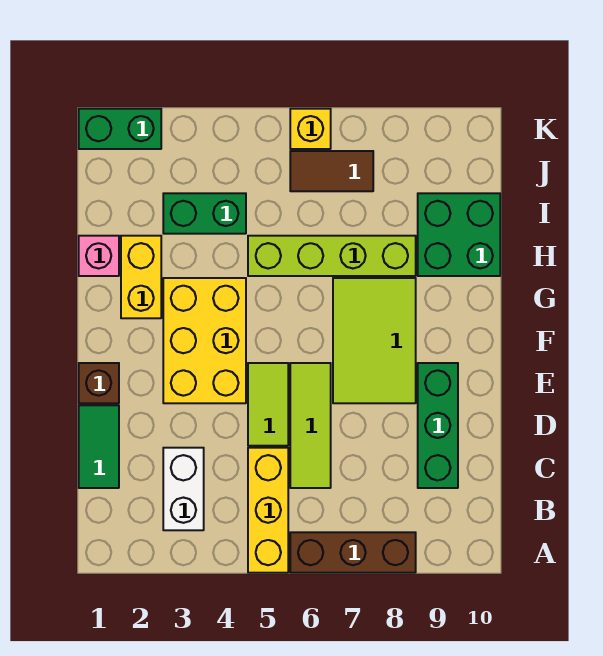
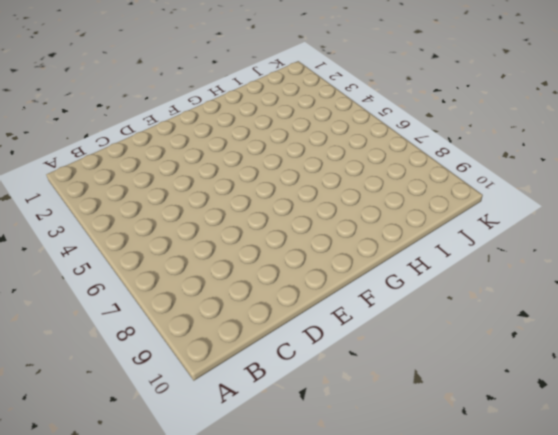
none -> yellow brick A5:C5 level 1
none -> brown brick A6:A8 level 1
none -> white brick B3:C3 level 1

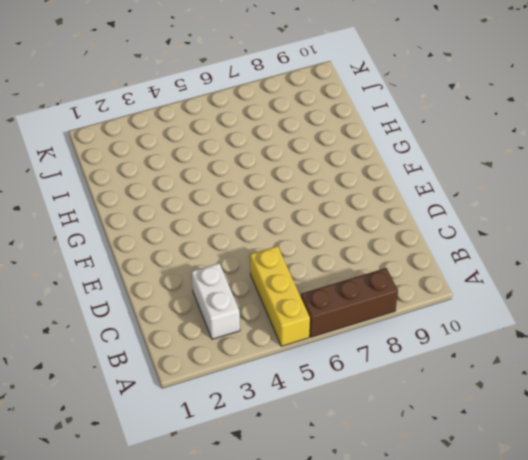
none -> green tile C1:D1 level 1
none -> lime tile C6:E6 level 1
none -> green brick C9:E9 level 1

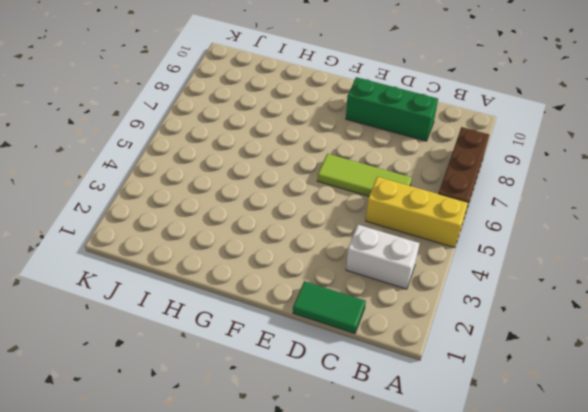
none -> lime tile D5:E5 level 1
none -> brown brick E1 level 1
none -> yellow brick E3:G4 level 1

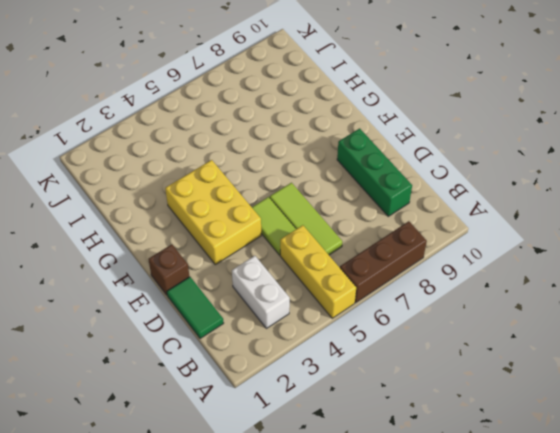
none -> lime tile E7:G8 level 1
none -> yellow brick G2:H2 level 1
none -> pink brick H1 level 1

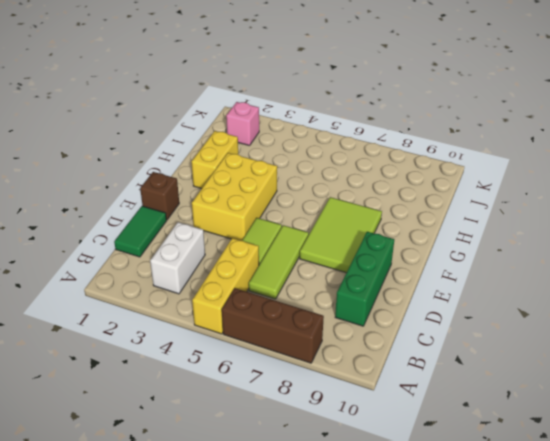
pink brick J2 level 1 -> pink brick H1 level 1
none -> lime brick H5:H8 level 1
none -> green brick H9:I10 level 1
none -> green brick I3:I4 level 1

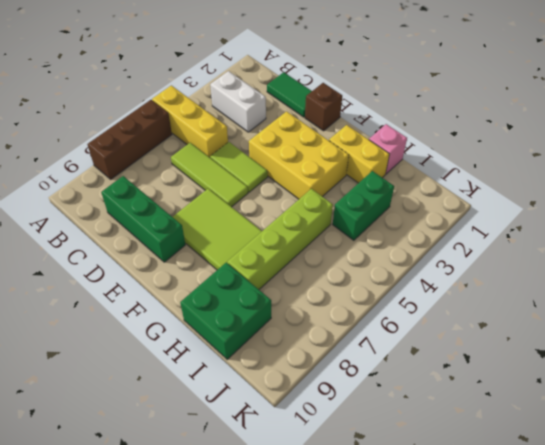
none -> brown tile J6:J7 level 1
none -> green brick K1:K2 level 1
none -> yellow brick K6 level 1

